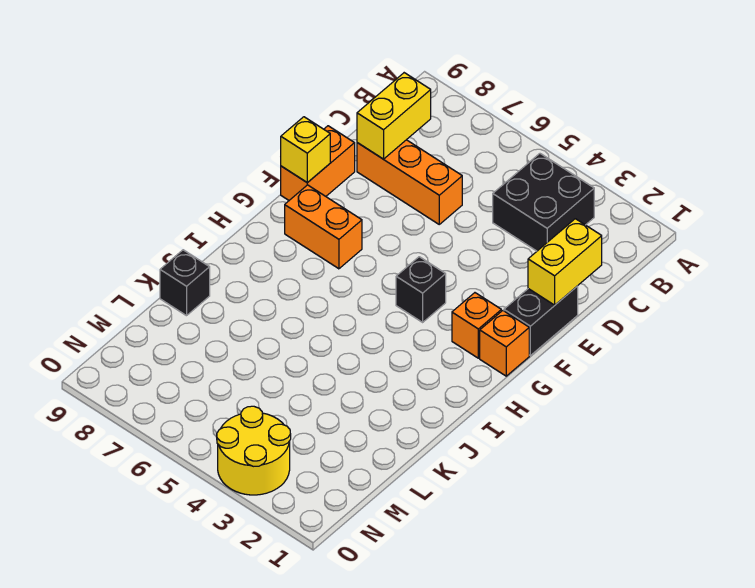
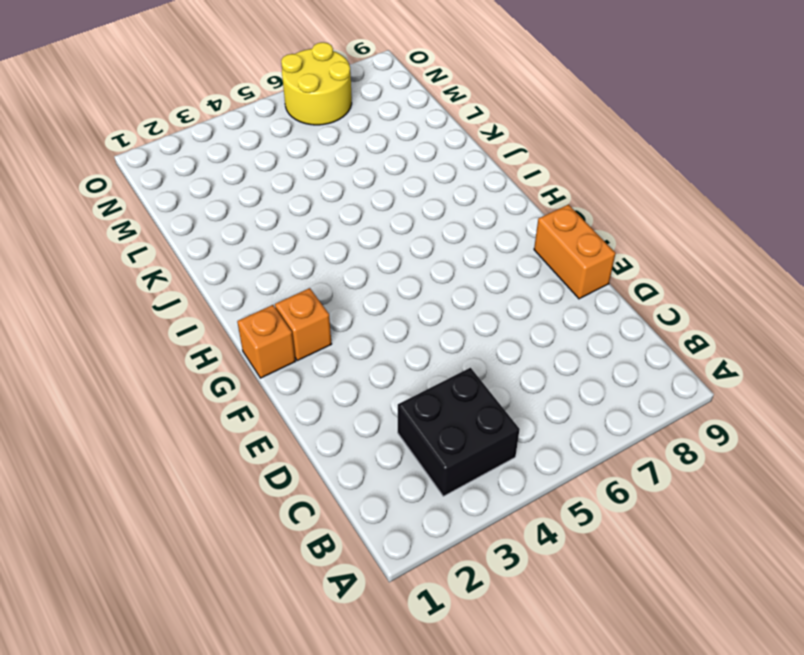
yellow round brick N6:O7 level 1 -> yellow round brick N3:O4 level 1
none -> orange brick D6:D8 level 1
none -> black brick E1:F1 level 1
none -> black brick G4 level 1

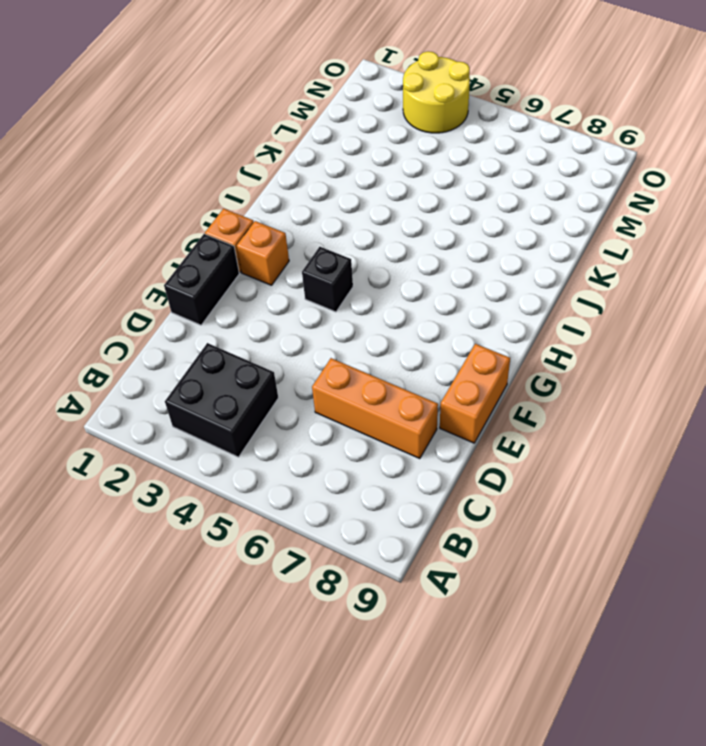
none -> orange brick G7:G8 level 1
none -> black brick K9 level 1
none -> yellow brick C8:D8 level 2

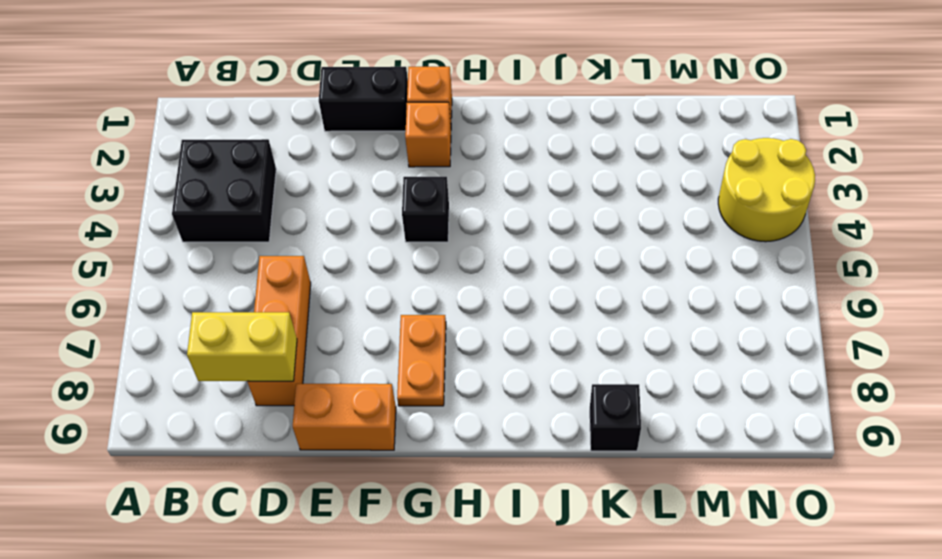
orange plate G7:G8 level 1 -> orange brick G7:G8 level 1
none -> yellow brick D1:E1 level 2
none -> yellow brick F9 level 2

